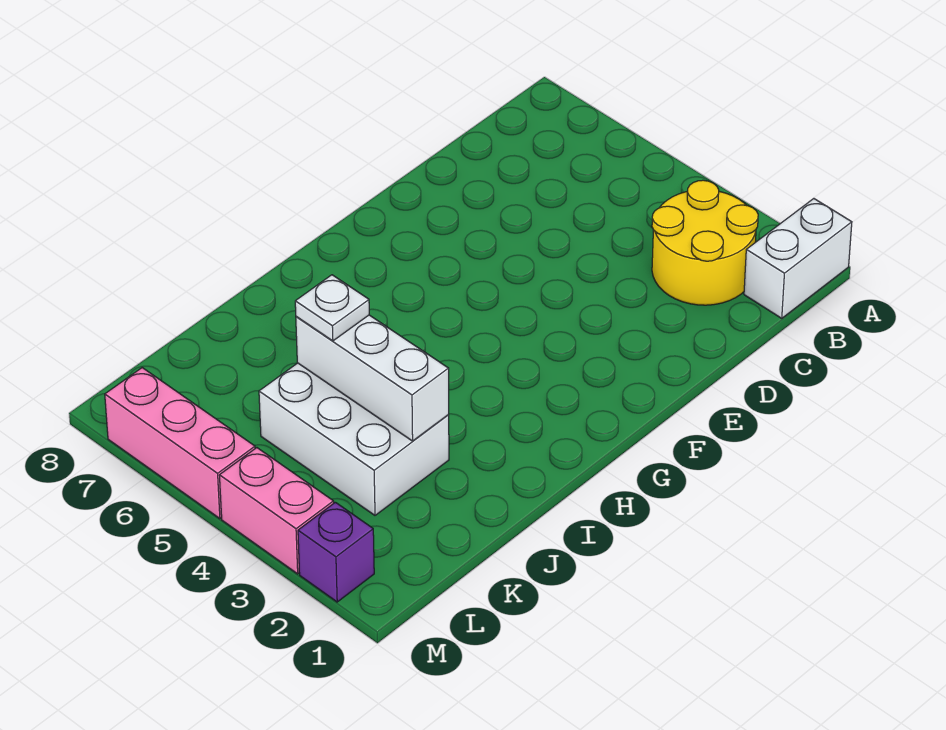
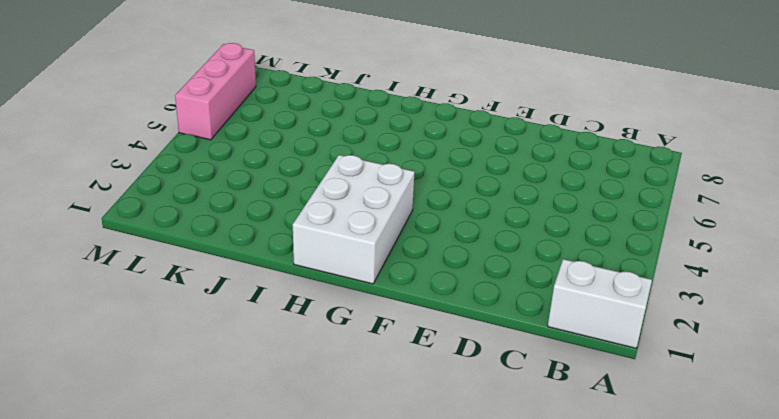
white brick G1:H3 level 1 -> white brick J3:K5 level 1
none -> yellow round brick B2:C3 level 1
none -> purple brick M2 level 1

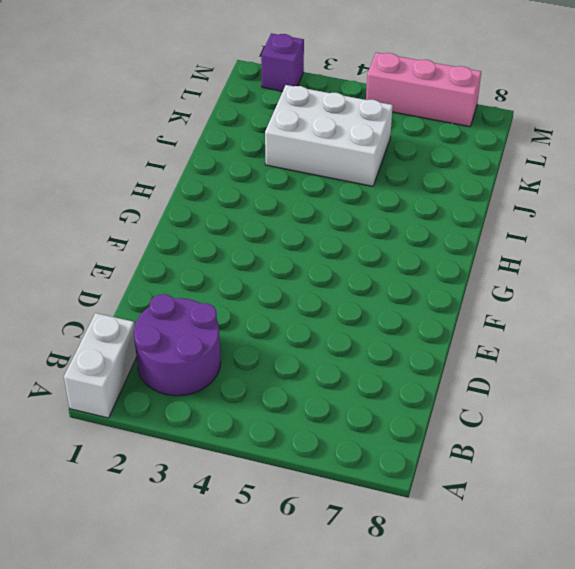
purple round brick B2:C3 level 1 -> yellow round brick B2:C3 level 1
none -> pink brick M3:M4 level 1
none -> white brick J3:J5 level 2

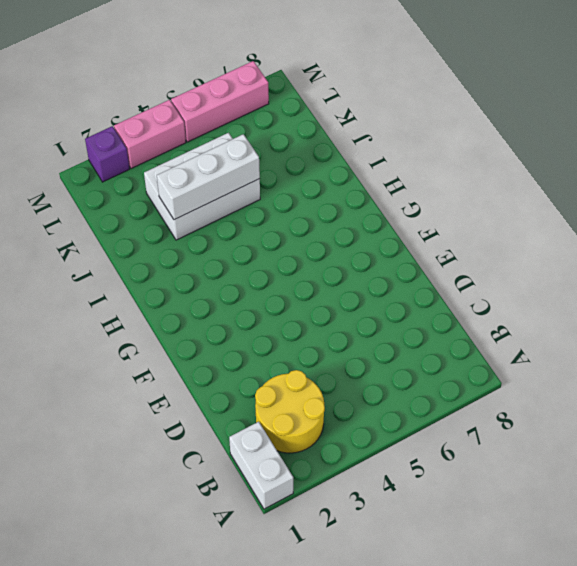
none -> white plate J5 level 3

